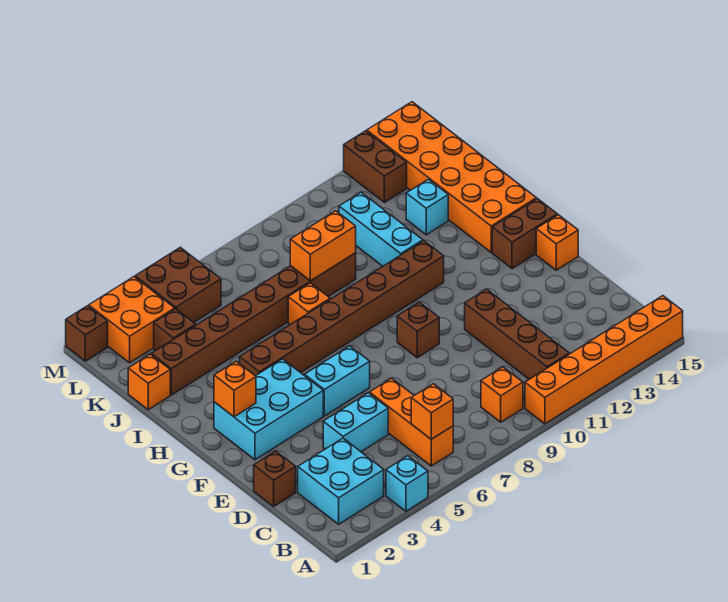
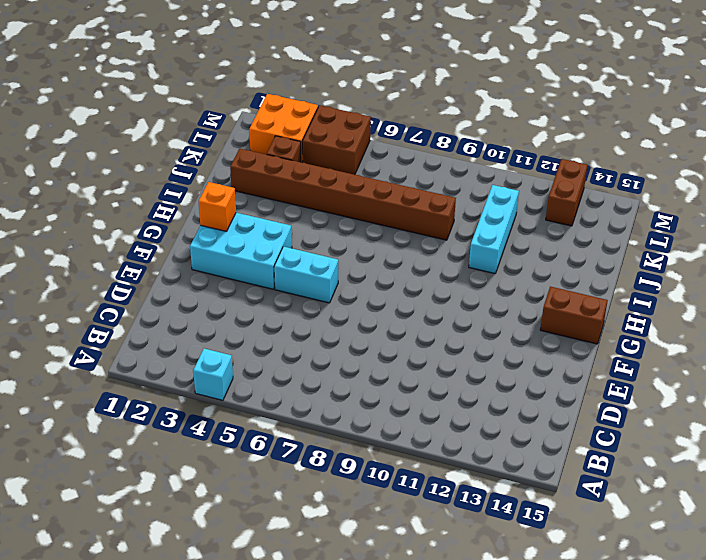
none -> orange brick A10:A15 level 1
none -> cyan brick B2:C3 level 1
none -> orange brick B6:D6 level 1

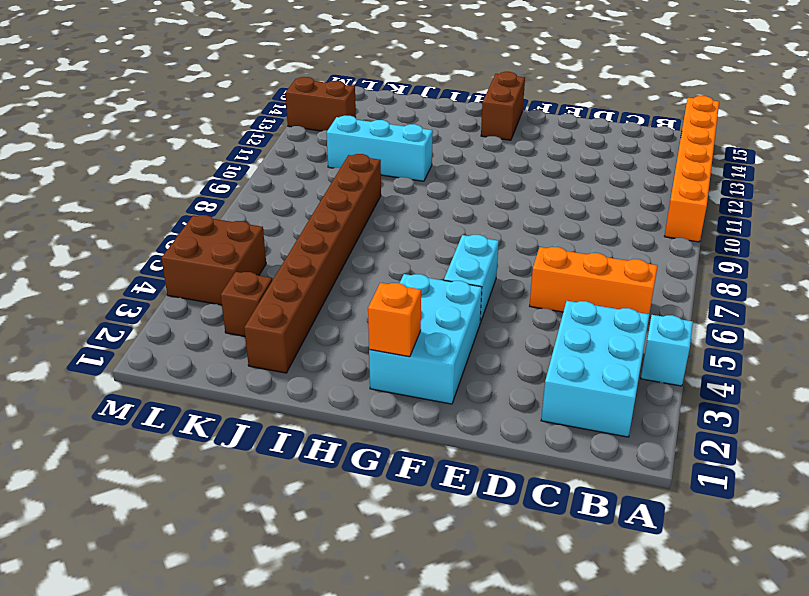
cyan brick B2:C4 level 1 -> cyan brick B2:C3 level 1
none -> orange brick B9 level 1
none -> brown brick B11:E11 level 1
none -> brown brick D1 level 1

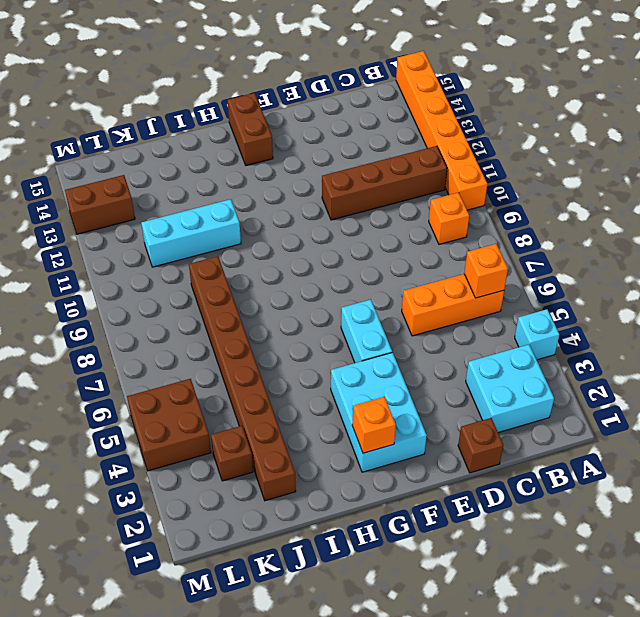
none -> cyan brick D4:D5 level 1
none -> brown brick F9 level 1
none -> orange brick F15 level 1

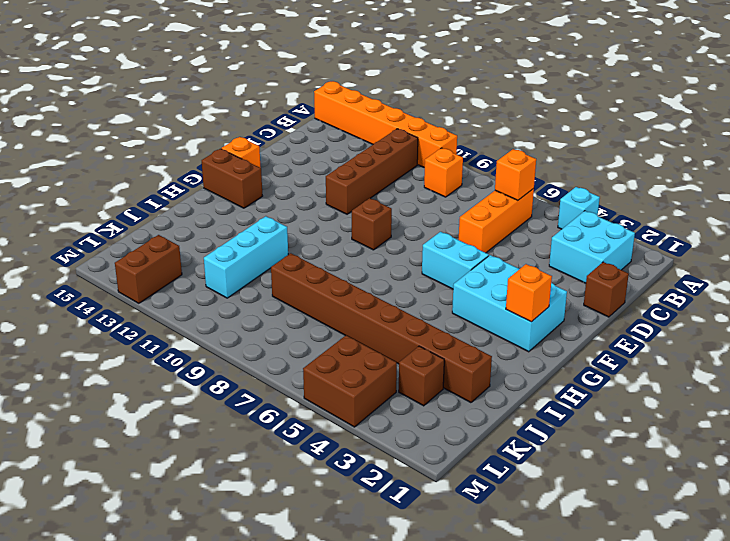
none -> cyan brick D4:D5 level 1
none -> brown brick H4:H11 level 1
none -> orange brick H14:M15 level 1

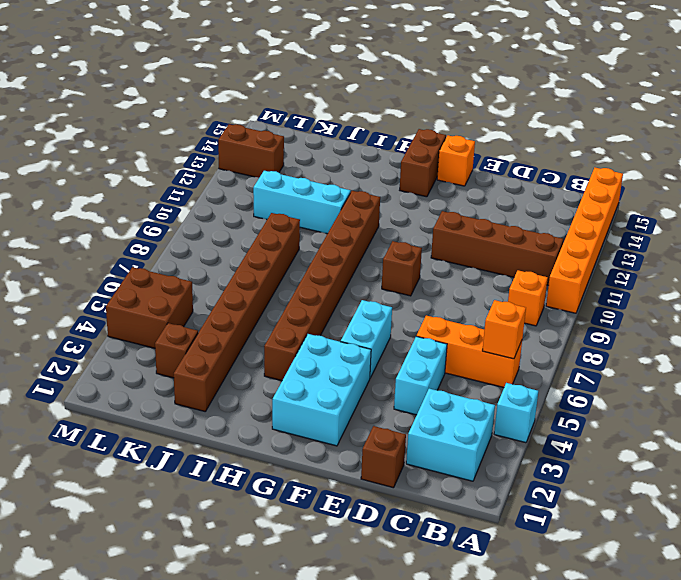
none -> orange brick H14:M15 level 1
none -> orange brick I7 level 1
none -> orange brick J1 level 1

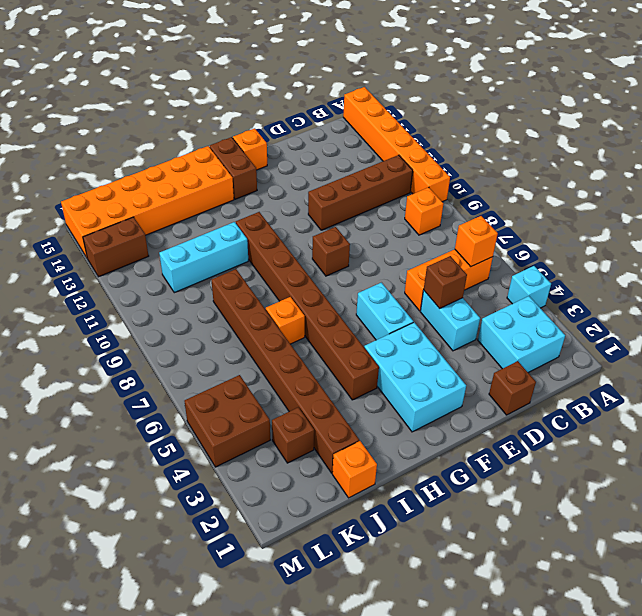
brown brick D5 level 2 -> brown brick M1 level 1
none -> cyan brick J13 level 1
none -> orange brick L2:M3 level 1
none -> orange brick G2 level 2

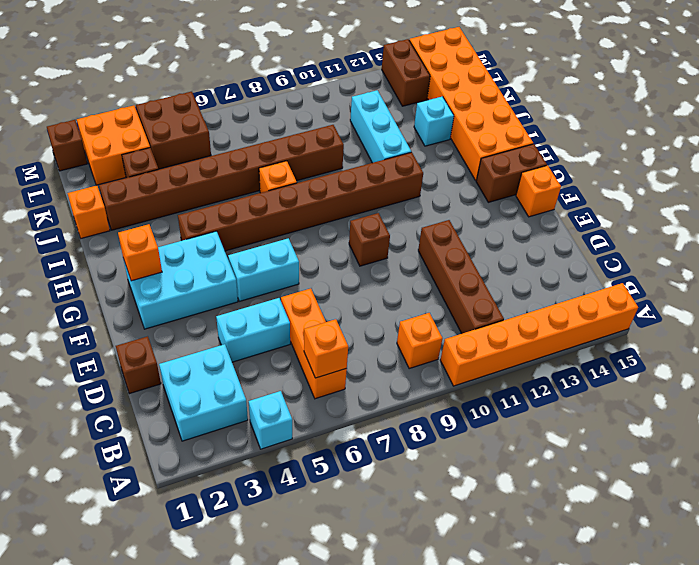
none -> orange brick J8:J9 level 2

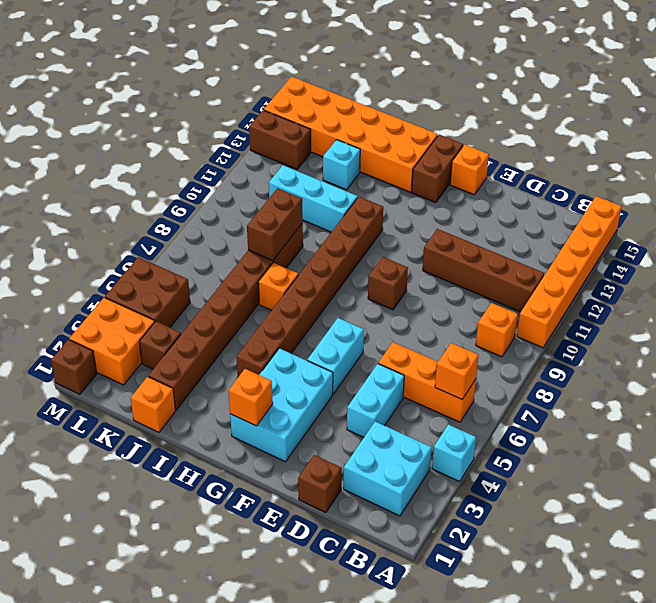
brown brick J8:J9 level 2 -> orange brick J8:J9 level 2

